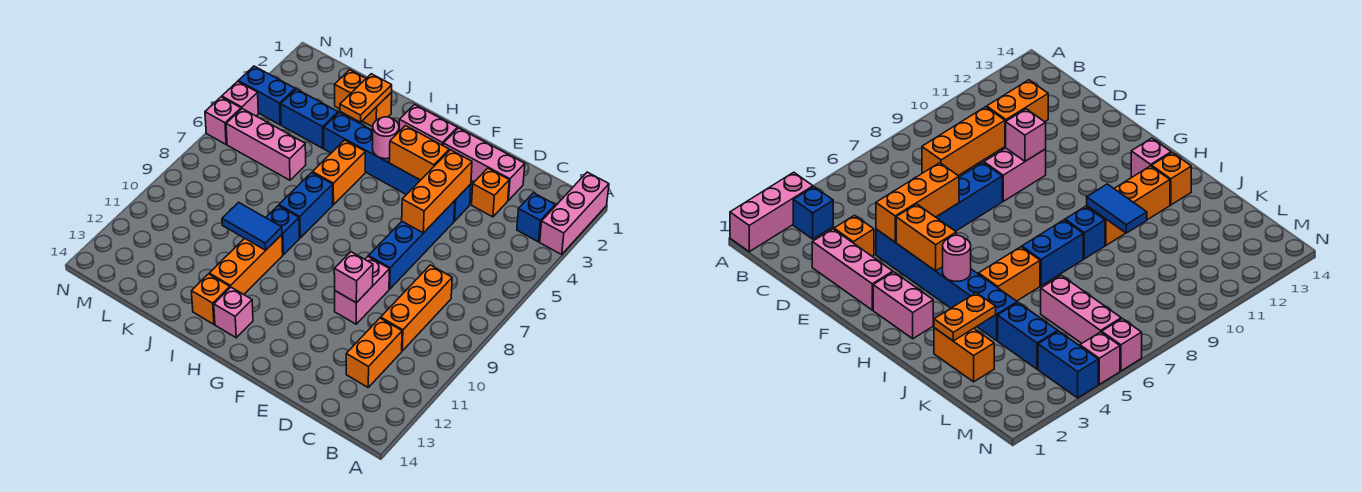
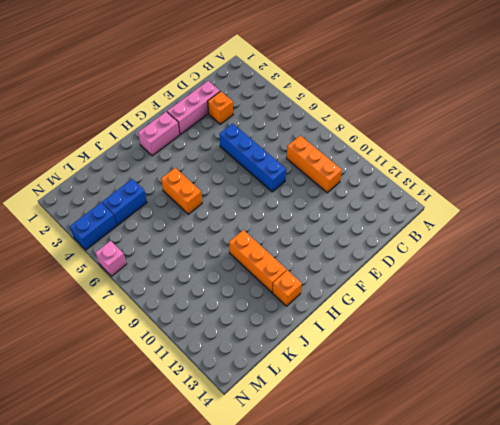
none -> pink brick A1:A3 level 1
none -> blue brick B3 level 1
none -> orange brick C11:C12 level 1

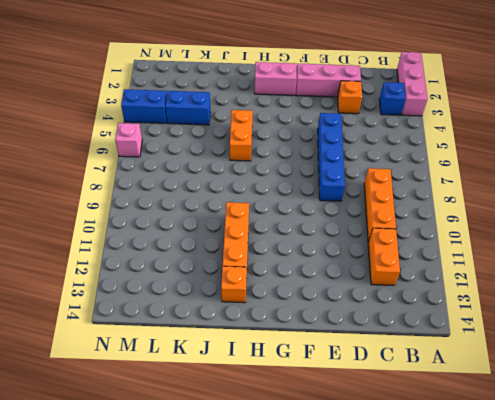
none -> blue brick E4:J4 level 1
none -> pink brick E9:E10 level 1
none -> pink brick H13 level 1

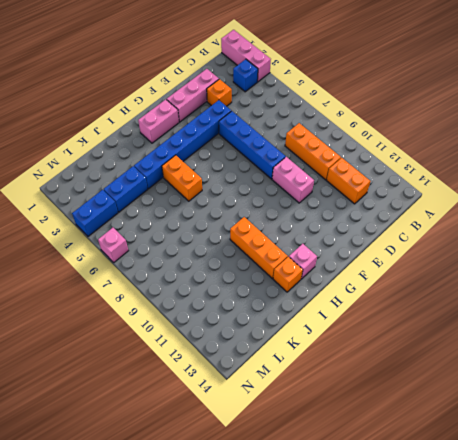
none -> blue brick I7:I8 level 1
none -> blue brick I9 level 1
none -> orange brick J2:K2 level 1

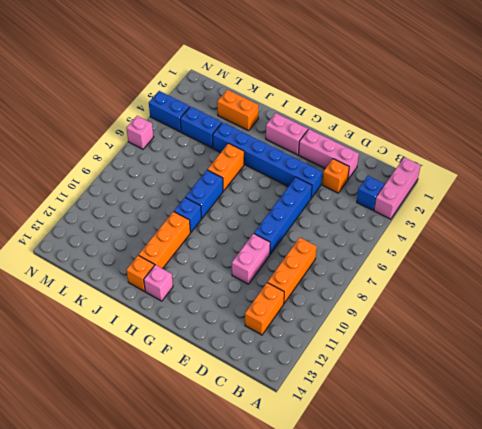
none -> pink brick K6:M6 level 1
none -> pink brick N5 level 1
none -> orange brick E4:E6 level 2

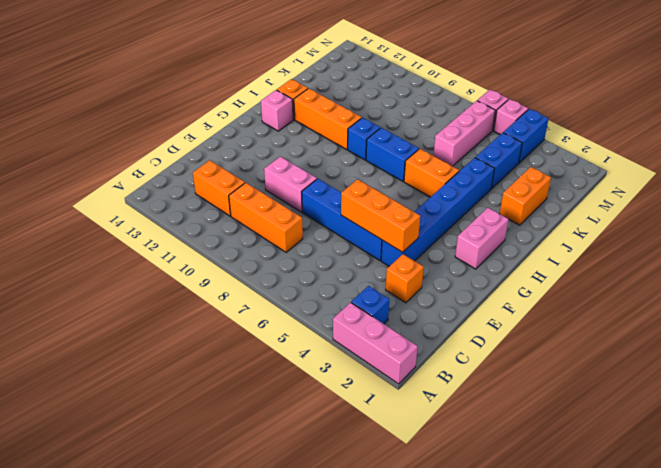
none -> pink brick D2:F2 level 1
none -> pink brick E10 level 2
none -> orange brick F4:G4 level 2

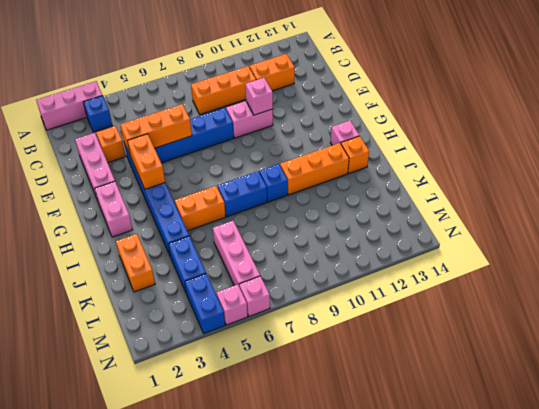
none -> pink round brick H4 level 2
none -> blue tile I10:J10 level 2
none -> orange plate J2:J3 level 2

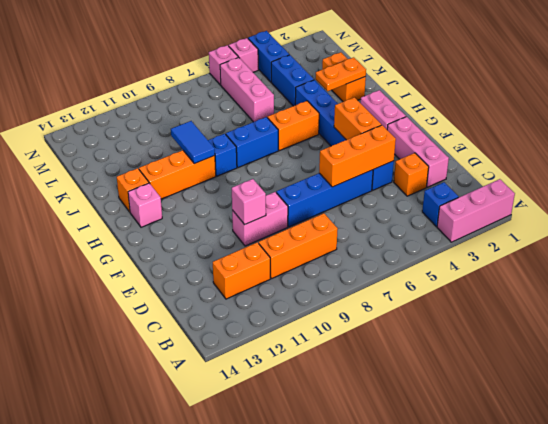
none -> pink round brick H4 level 2

